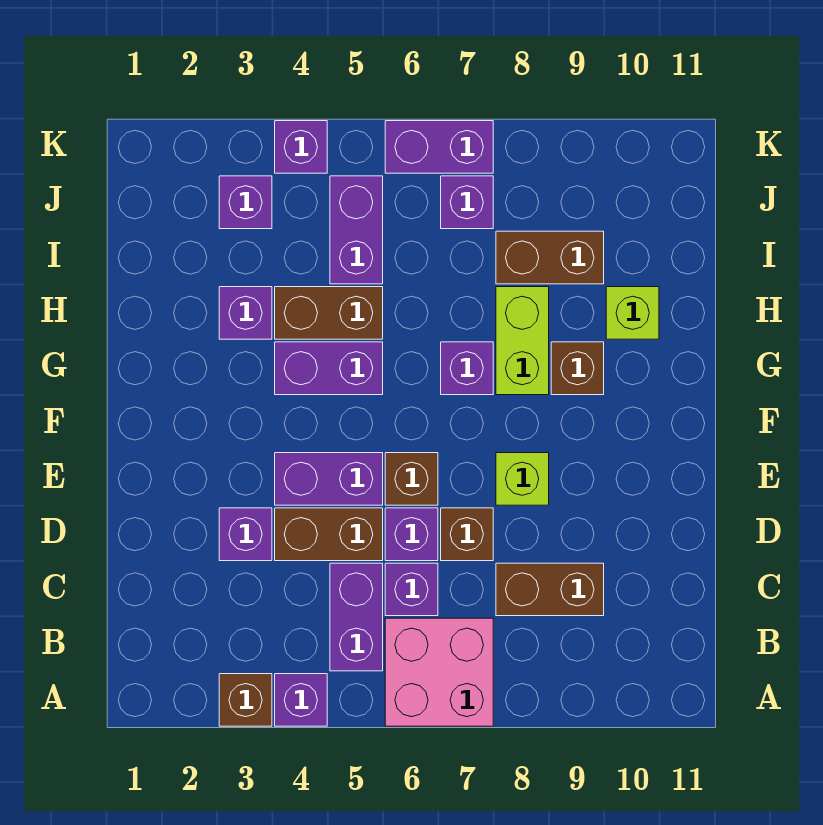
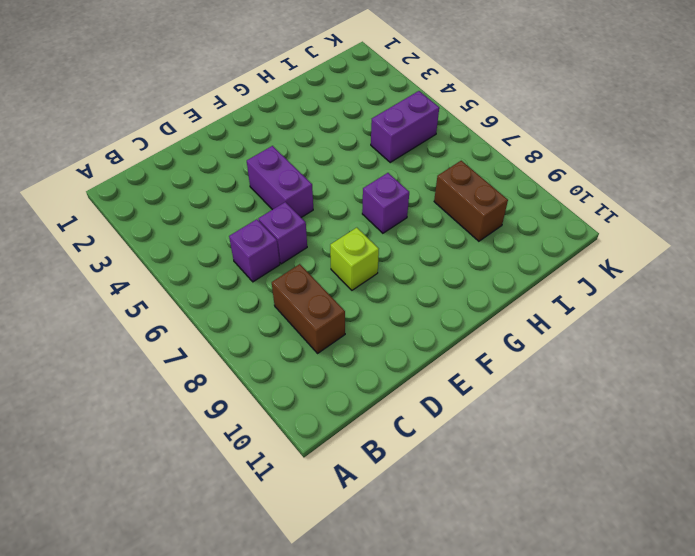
none -> brown brick A3 level 1
none -> purple brick A4 level 1
none -> pink brick A6:B7 level 1

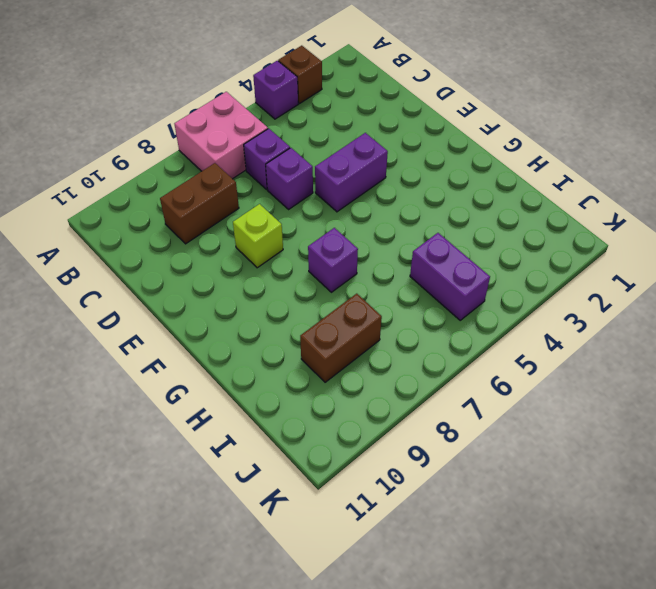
none -> purple brick B5:C5 level 1
none -> purple brick D3 level 1
none -> brown brick D4:D5 level 1

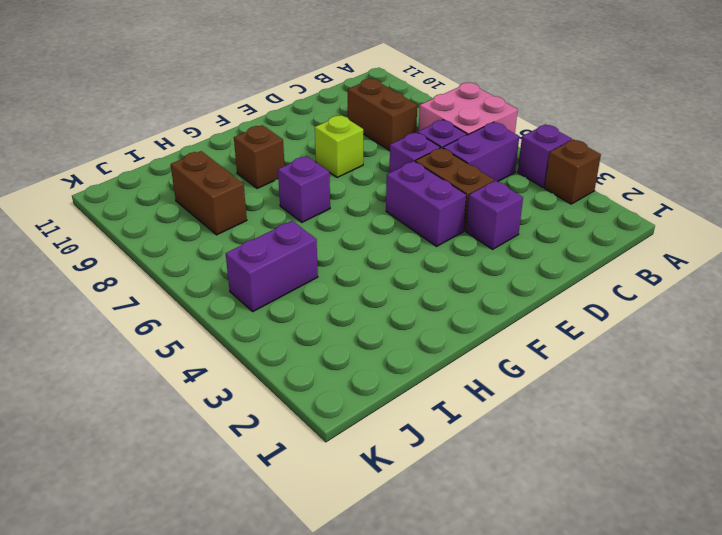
none -> brown brick D7 level 1
none -> brown brick E6 level 1
none -> purple brick G4:G5 level 1

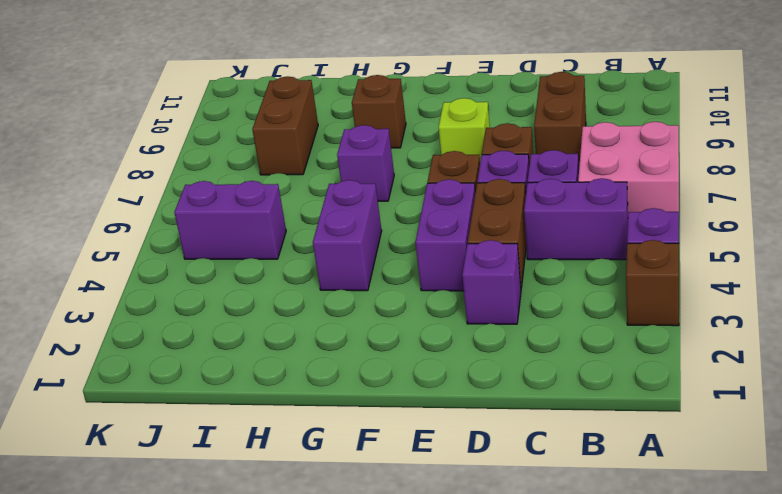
none -> lime brick G8:H8 level 1
none -> purple brick H3 level 1
none -> brown brick H4:H5 level 1

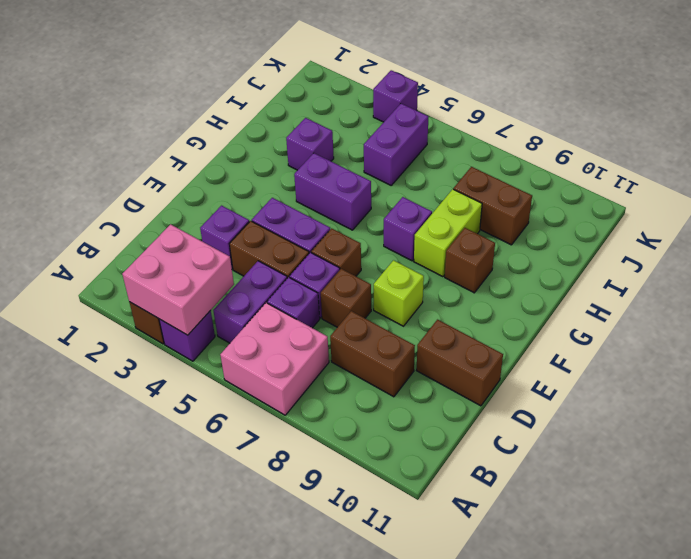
pink brick A3:B4 level 2 -> none
brown brick D10:D11 level 1 -> brown brick H4:H5 level 1
none -> lime brick H10 level 1
none -> purple brick J3 level 1
none -> purple brick J7 level 1

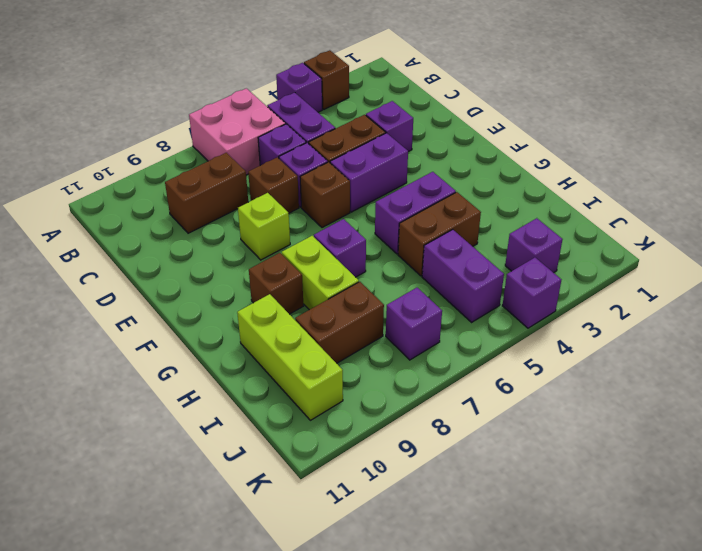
lime brick H10:J10 level 1 -> lime brick H10 level 1
none -> purple brick H3 level 1
none -> purple brick K6:K7 level 1

